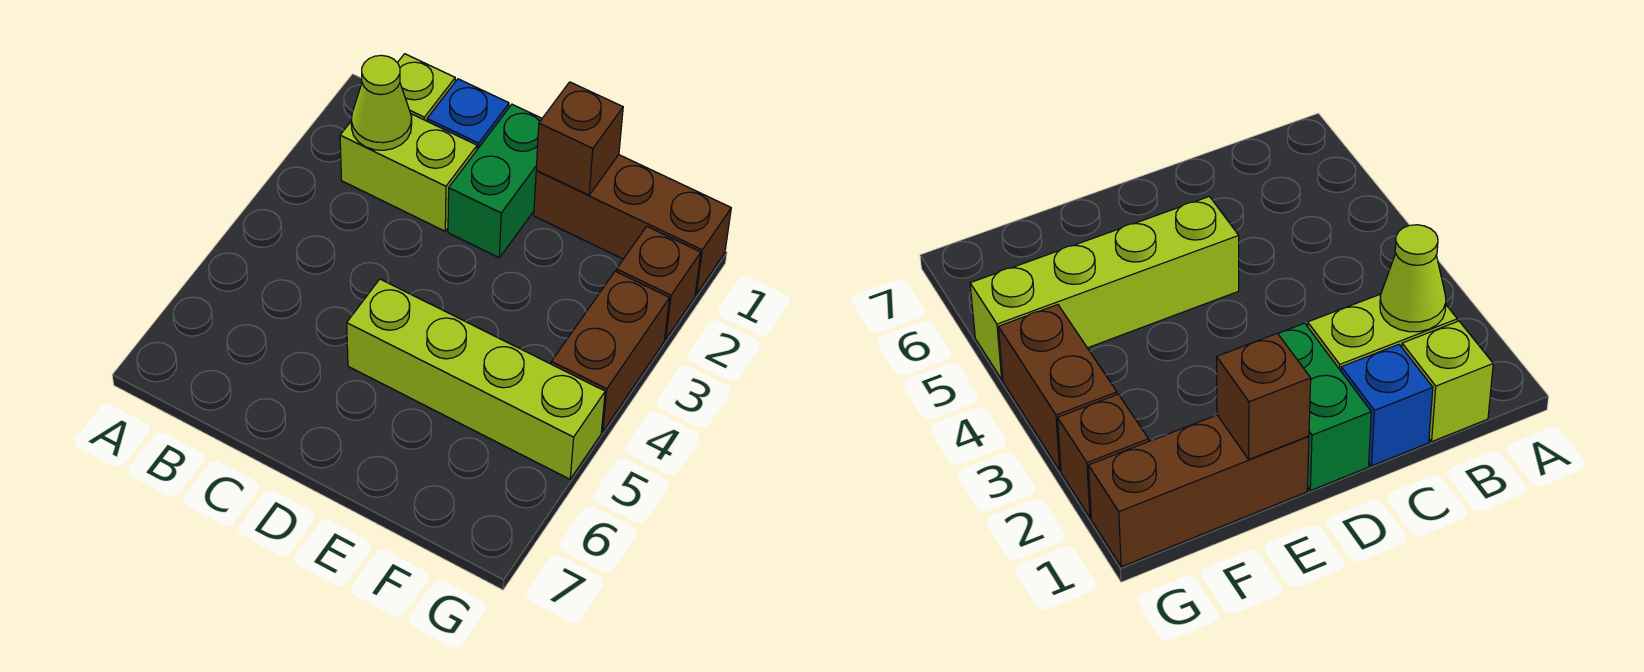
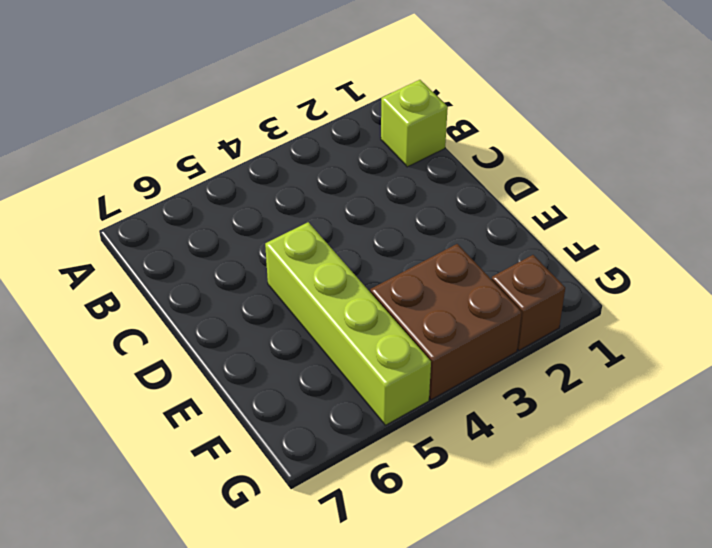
brown brick F3:G4 level 1 -> brown brick G3:G4 level 1
none -> lime brick B2:C2 level 1
none -> blue brick C1 level 1

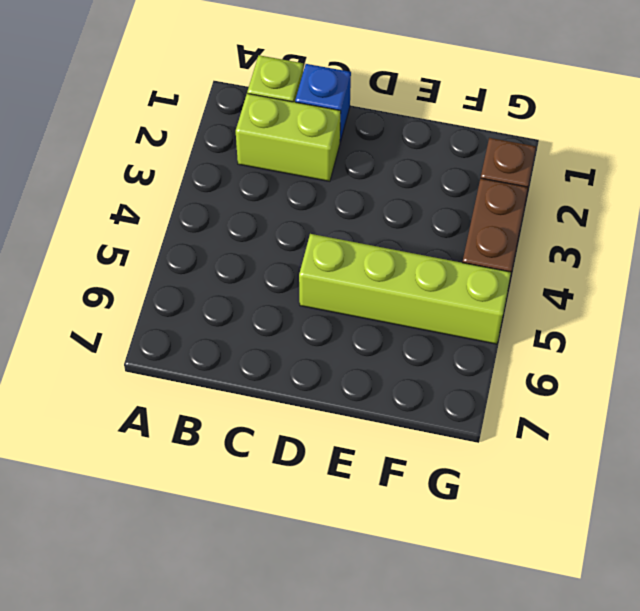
none -> green brick D1:D2 level 1
none -> brown brick E1:G1 level 1

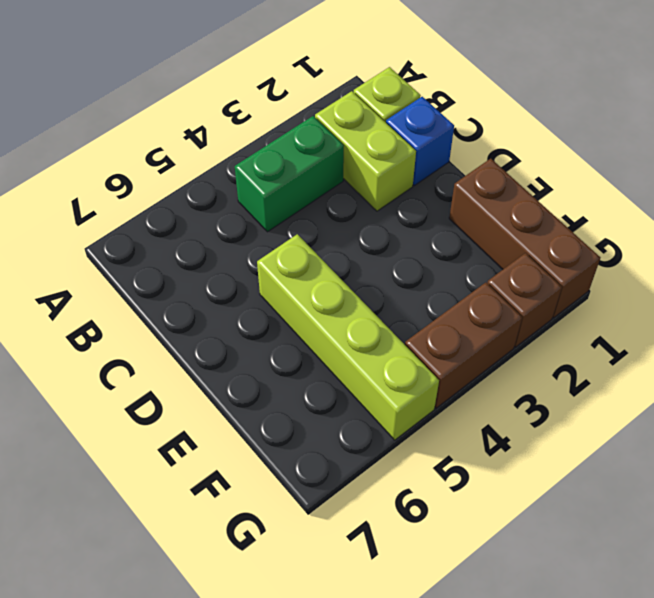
green brick B3:B4 level 1 -> green brick D1:D2 level 1
none -> lime cone B2 level 2
none -> brown brick E1 level 2

